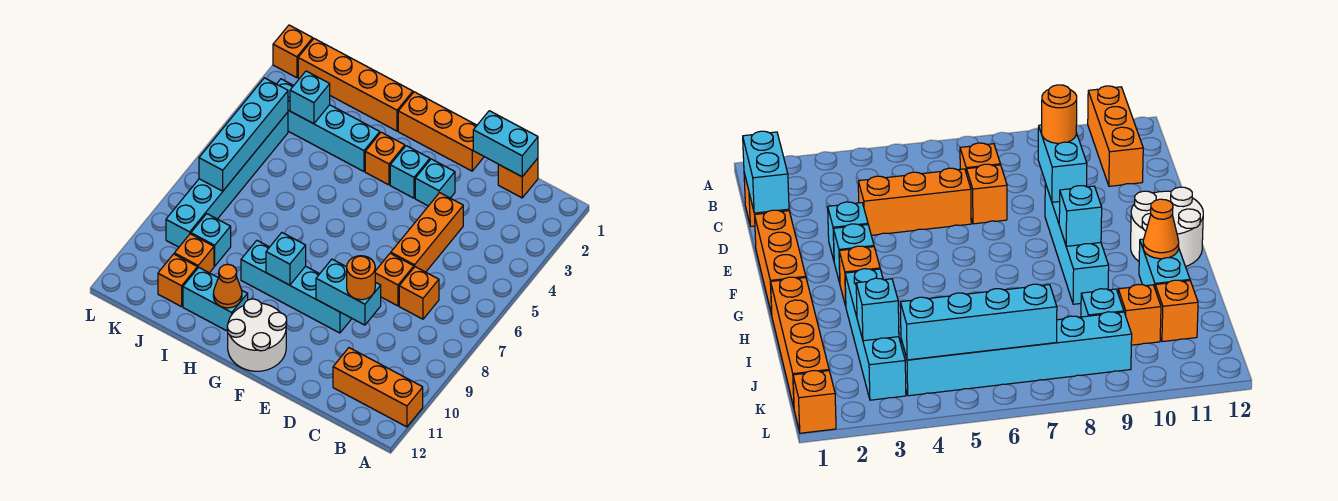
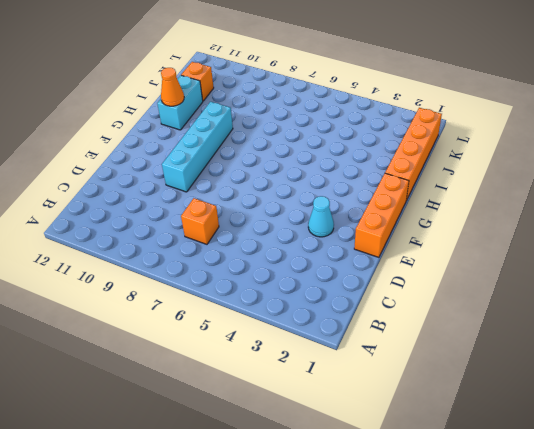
cyan cone E3 level 1 -> cyan brick E3 level 1
none -> orange brick A11:C11 level 1
none -> orange brick C1 level 1
none -> orange brick D4:D6 level 1

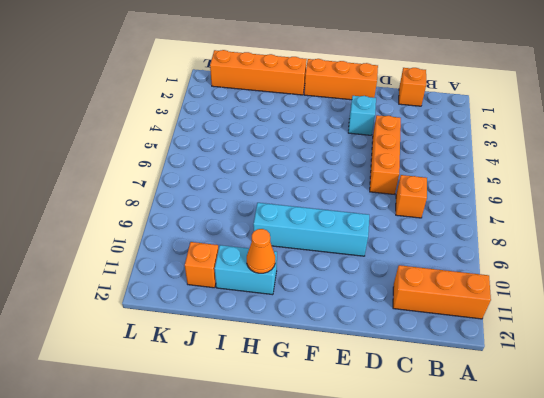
none -> orange brick D7 level 1
none -> cyan brick F3 level 1
none -> white round brick F11:G12 level 1

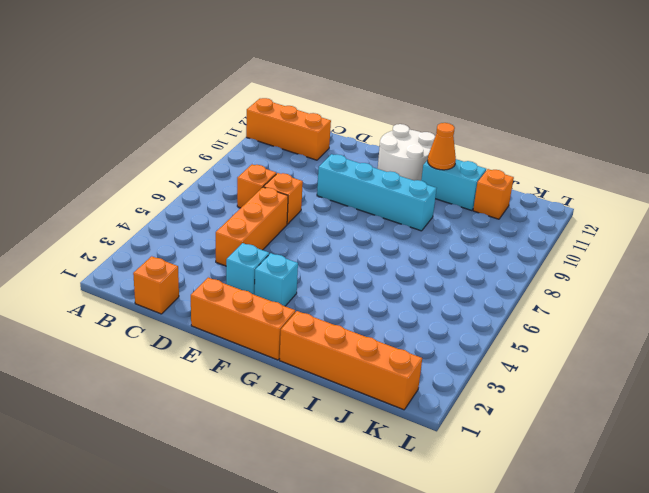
none -> orange brick G3 level 1
none -> cyan brick H3:K3 level 1
none -> cyan brick J9 level 1

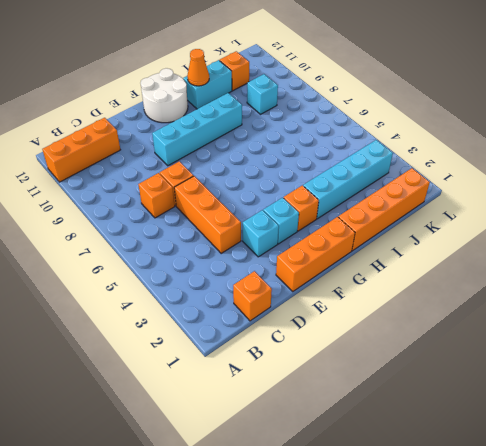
none -> orange brick J10 level 1
none -> cyan brick K4:K9 level 1
none -> orange brick L1 level 1

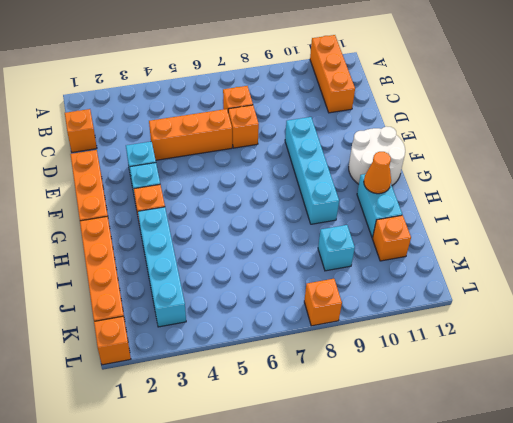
orange brick L8 level 1 -> orange brick J10 level 1
none -> cyan brick K4:K9 level 1
none -> cyan brick C1:D1 level 2
none -> cyan brick D9:E9 level 2

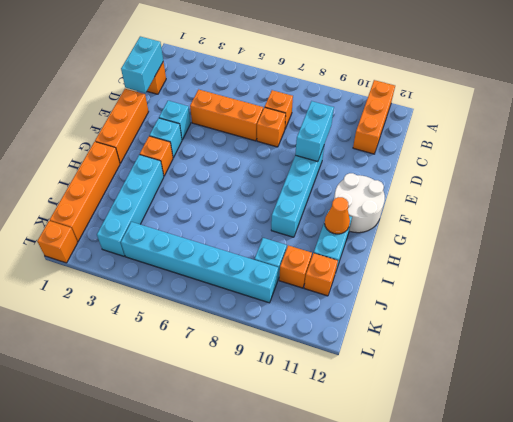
none -> cyan brick G9 level 2
none -> cyan brick J3 level 2
none -> cyan brick K4:K7 level 2

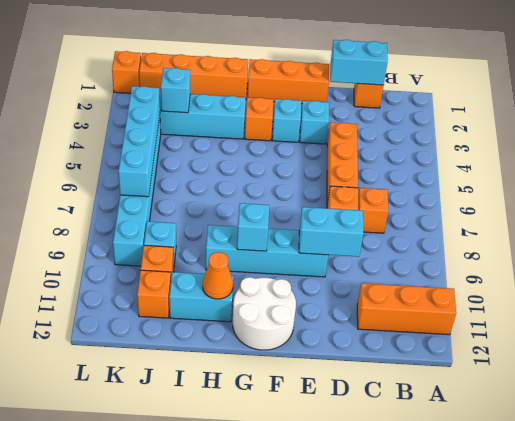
none -> orange round brick D9 level 3

